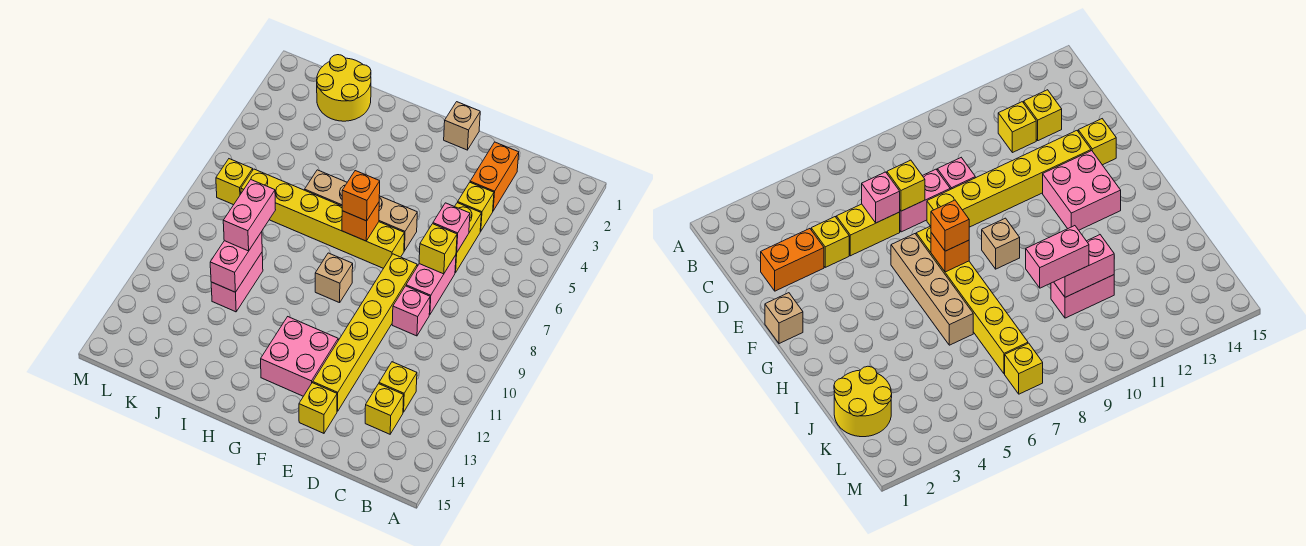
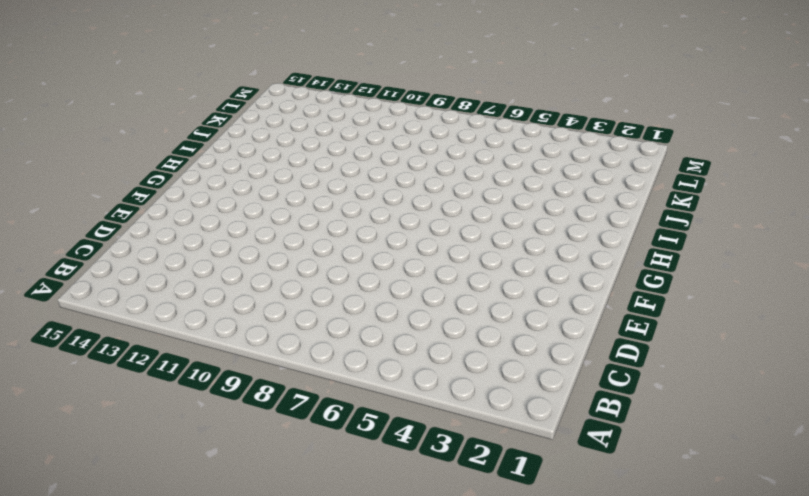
none -> yellow brick C12 level 1
none -> yellow brick C13 level 1
none -> orange brick D2:D3 level 1

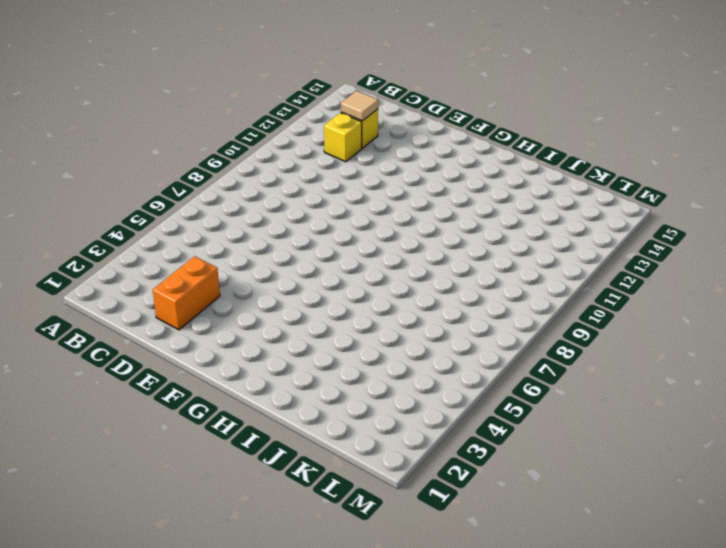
tan tile C13 level 2 -> none
none -> yellow brick D4 level 1
none -> yellow brick D5:D6 level 1
none -> pink brick D7:D8 level 1

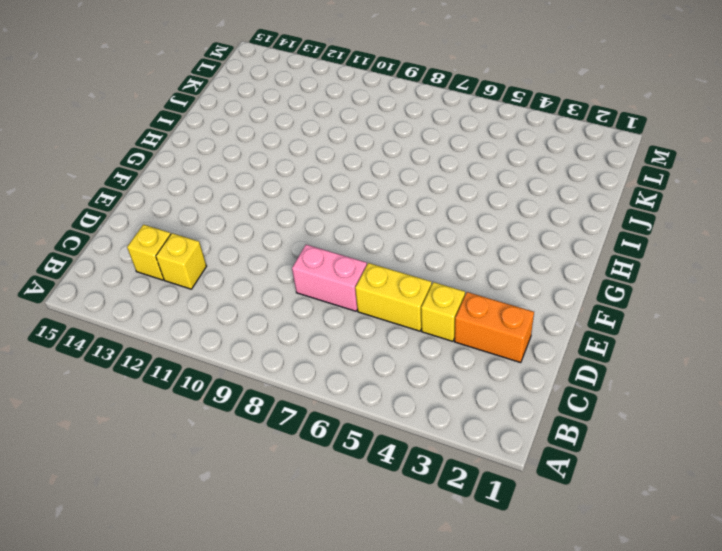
none -> pink brick D9 level 1
none -> yellow brick E8:E13 level 1
none -> yellow brick E14 level 1

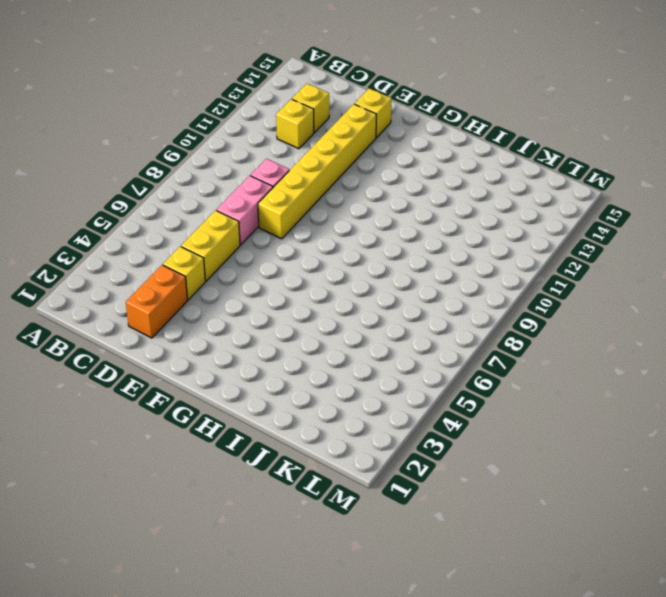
none -> tan brick F1 level 1
none -> tan brick F6:I6 level 1
none -> yellow brick F7:K7 level 1

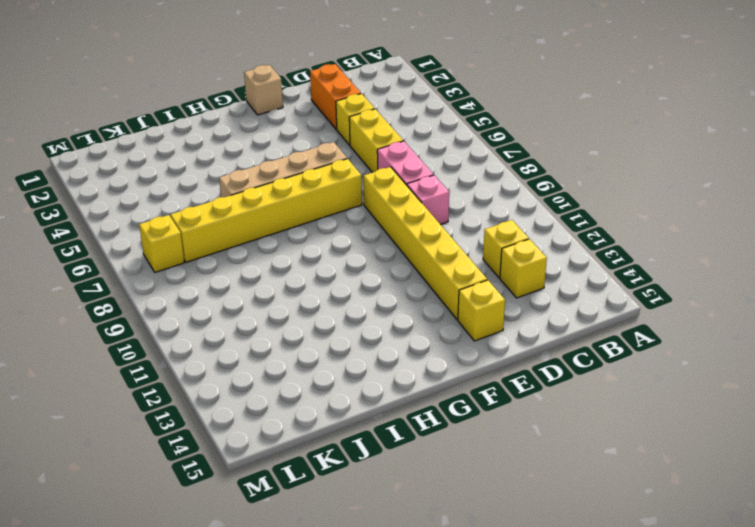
none -> pink brick F12:G13 level 1
none -> tan brick G9 level 1
none -> yellow round brick J1:K2 level 1

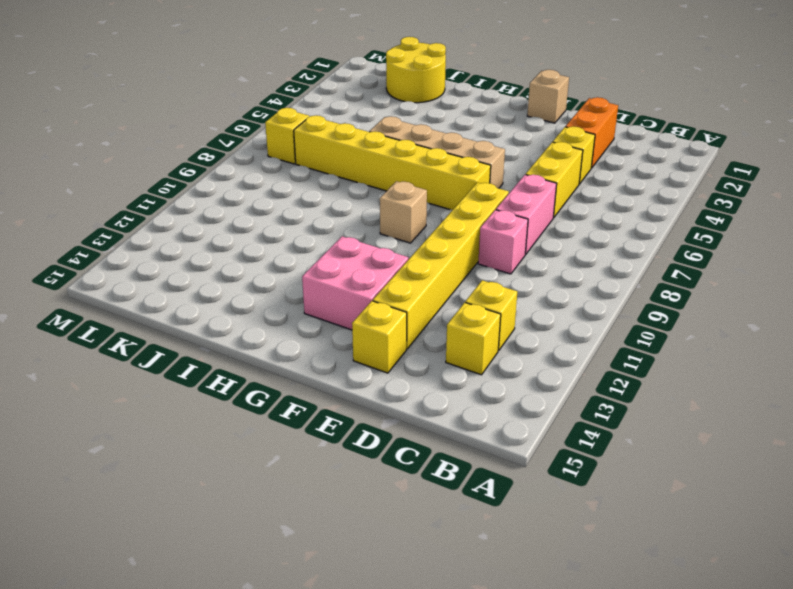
none -> pink brick J10:J11 level 1
none -> pink brick D6 level 2
none -> yellow brick D7 level 2

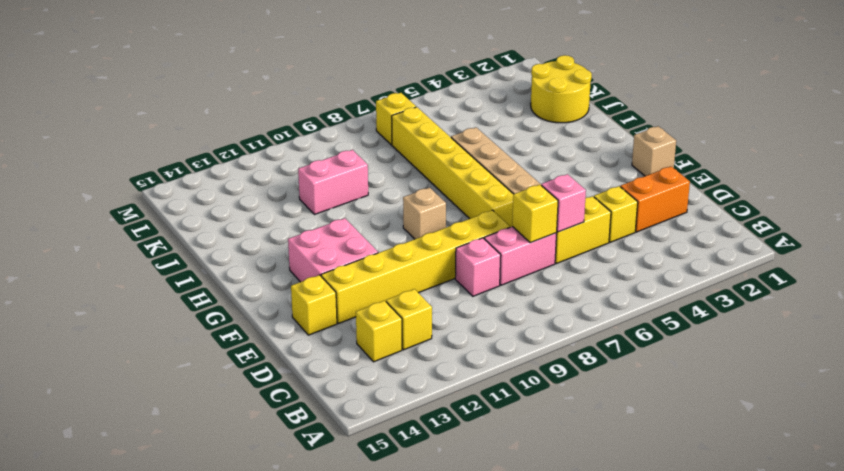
none -> orange brick G7 level 2
none -> pink brick J10:J11 level 2
none -> orange brick G7 level 3

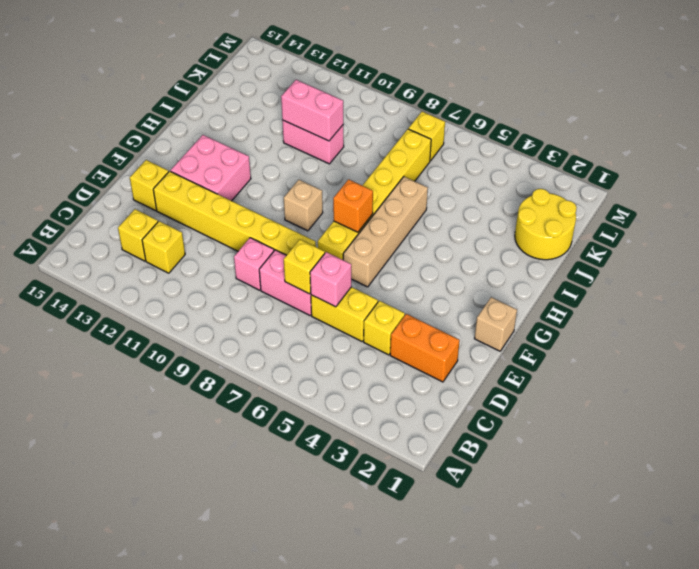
none -> orange brick G7 level 3
none -> pink brick J9:J10 level 3

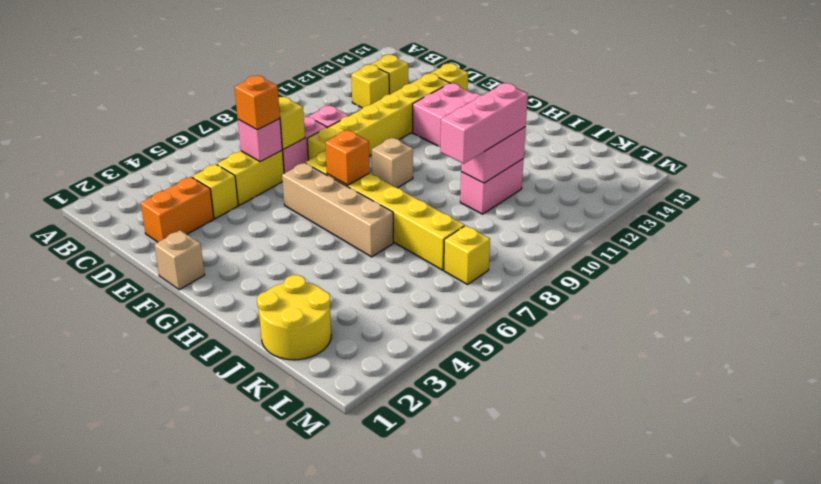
orange brick D6 level 3 -> orange brick G7 level 3
pink brick J9:J11 level 3 -> pink brick J9:J10 level 3

